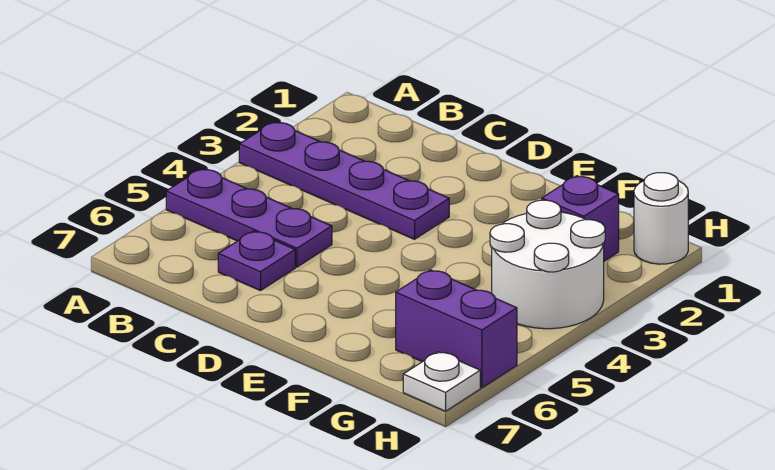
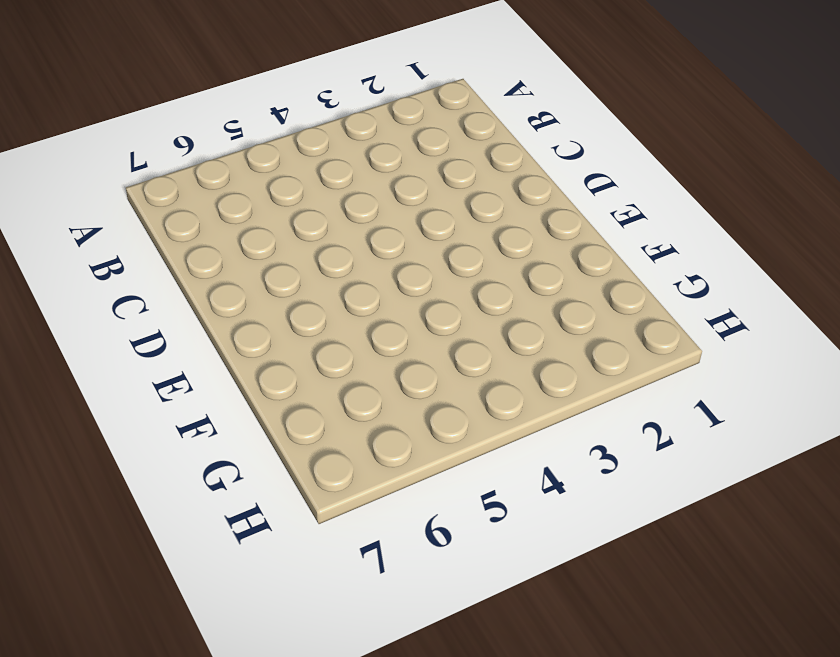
none -> purple plate A3:D3 level 1
none -> purple plate A5:C5 level 1

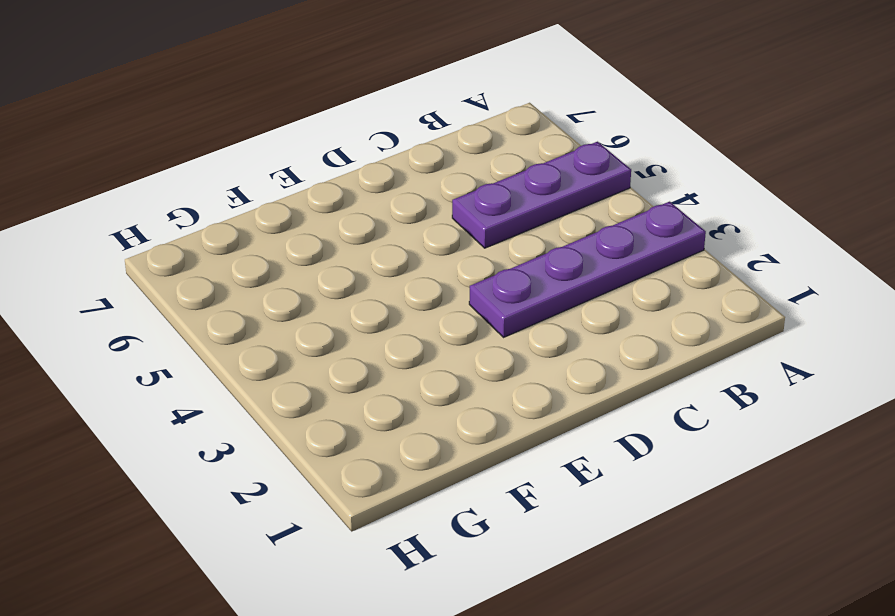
none -> purple plate C6 level 1
none -> purple brick G2 level 1

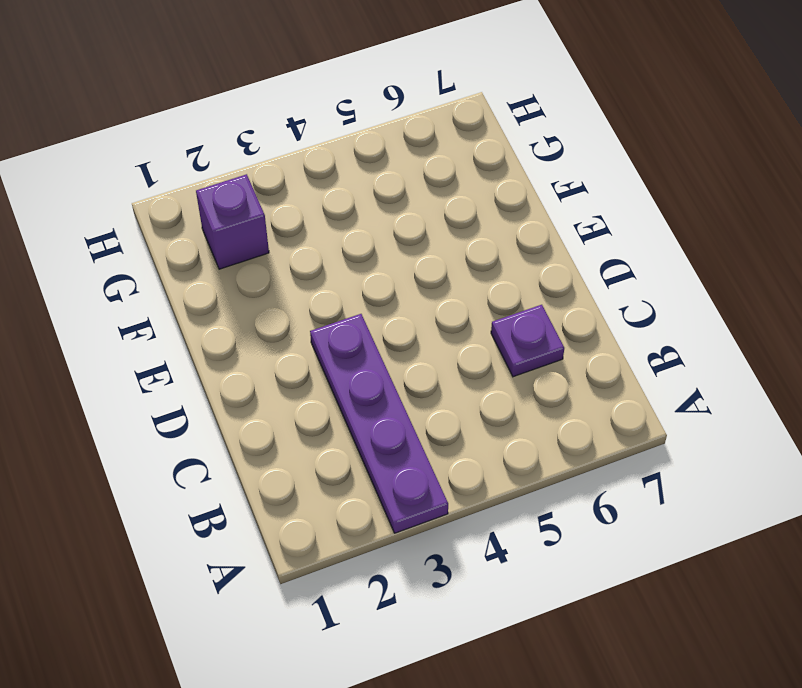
none -> purple plate A5:C5 level 1
none -> white round brick G3:H4 level 1

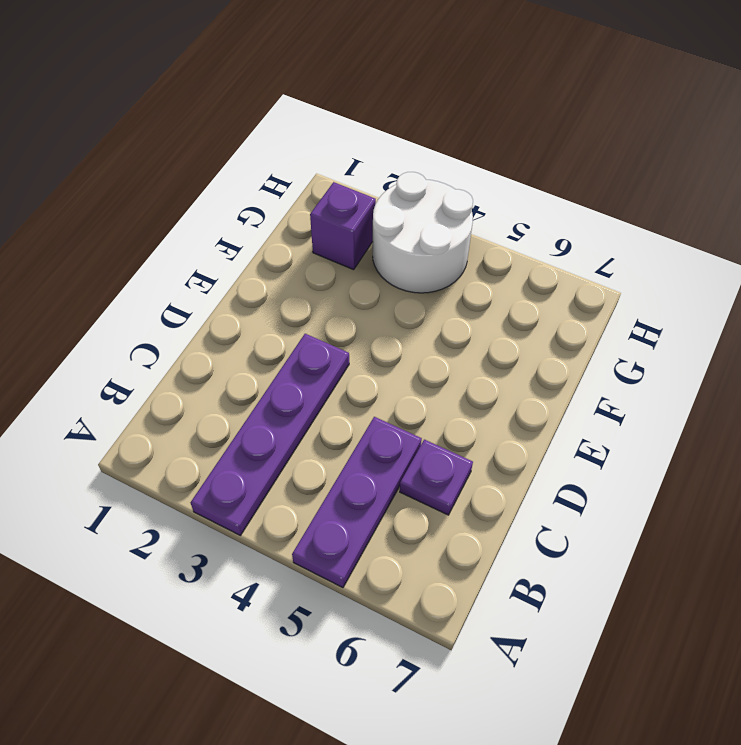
none -> purple brick G6:H6 level 1
none -> white round brick H1 level 1

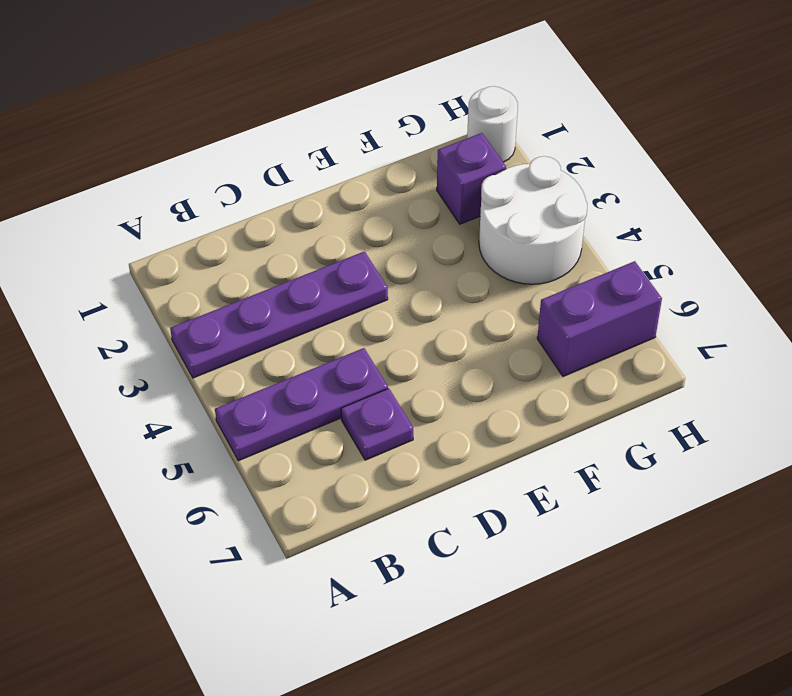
none -> white plate H7 level 1

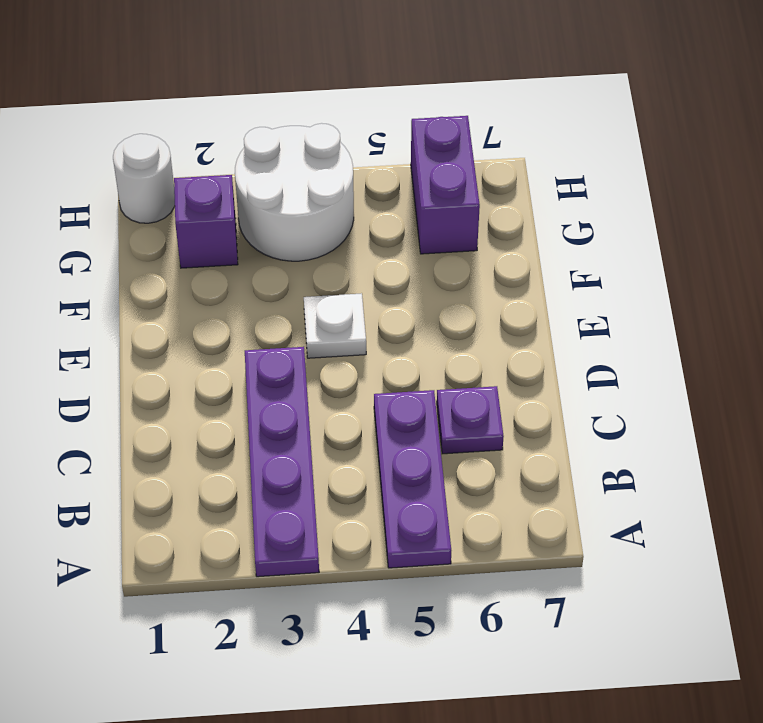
white plate E4 level 1 -> white plate H7 level 1

